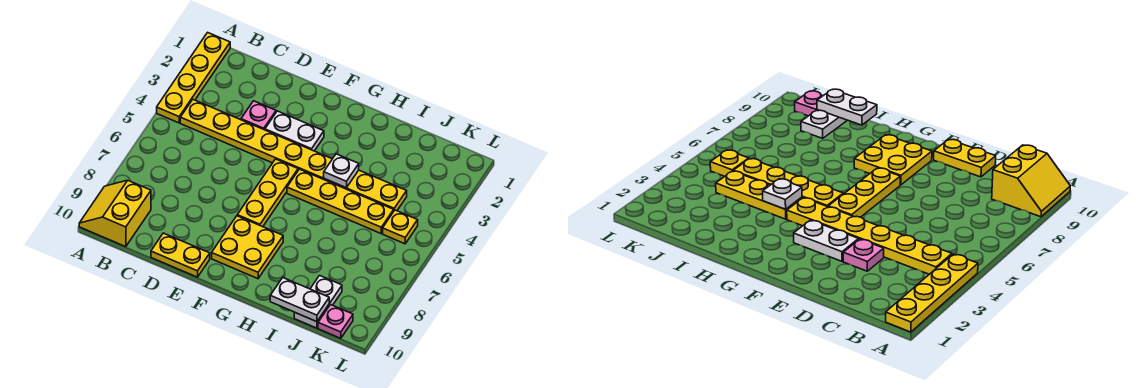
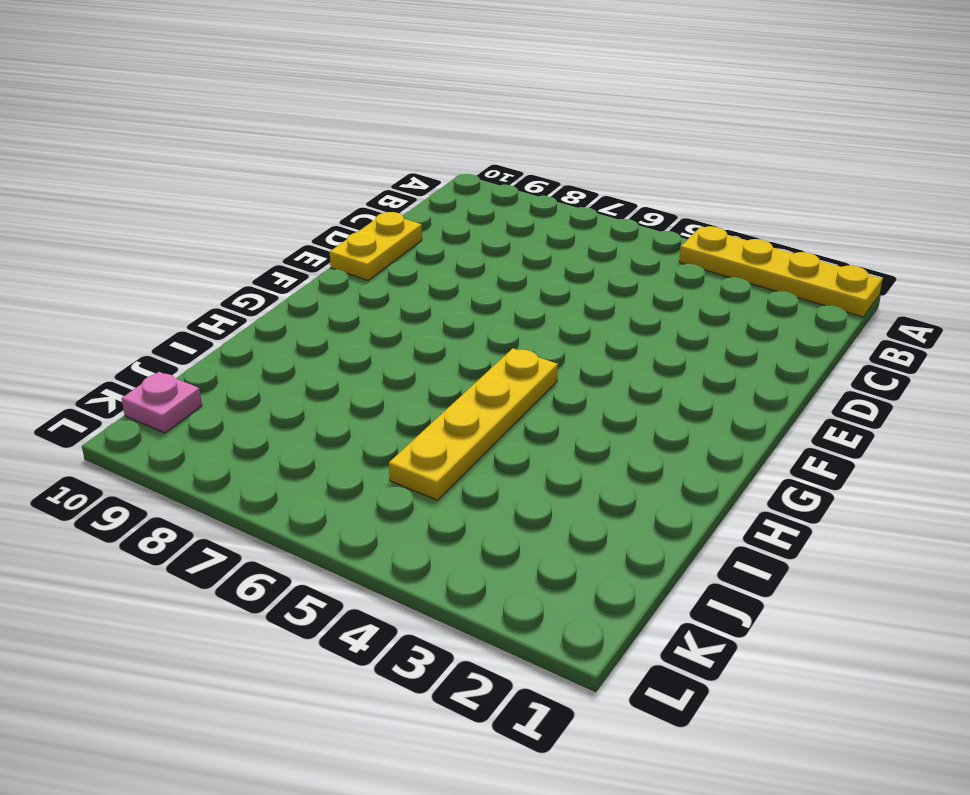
none -> yellow slope A9:B10 level 1 top B
none -> yellow plate B4:G4 level 1
none -> pink plate D3 level 1

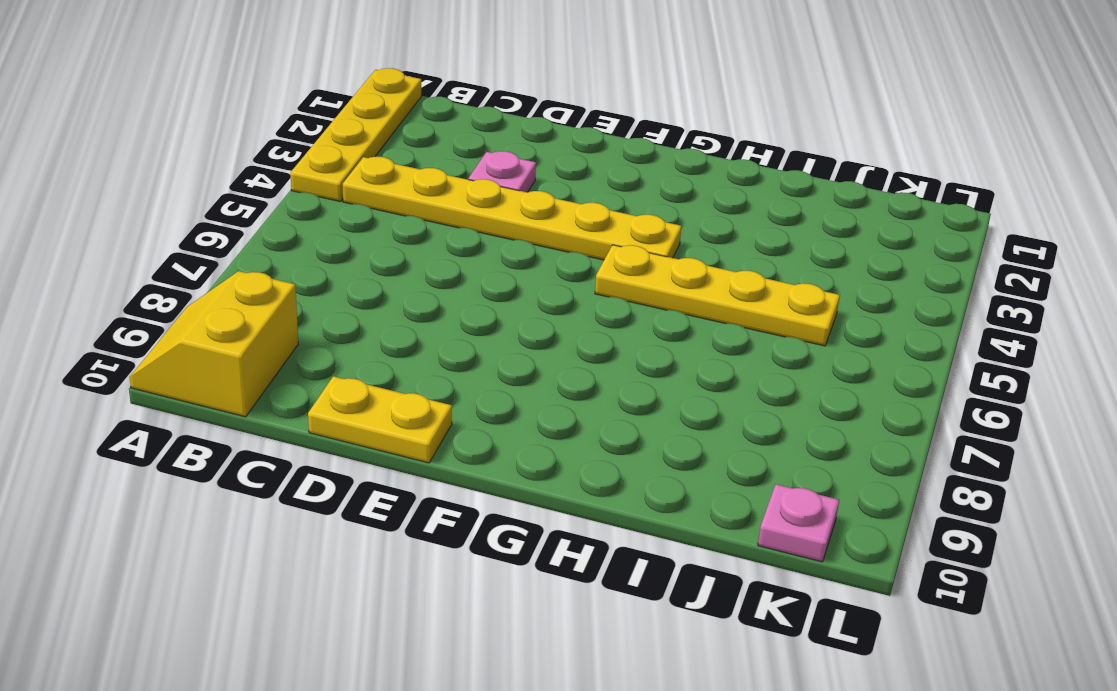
none -> white plate E3:F3 level 1
none -> yellow plate F5:F7 level 1
none -> yellow plate F8:G9 level 1

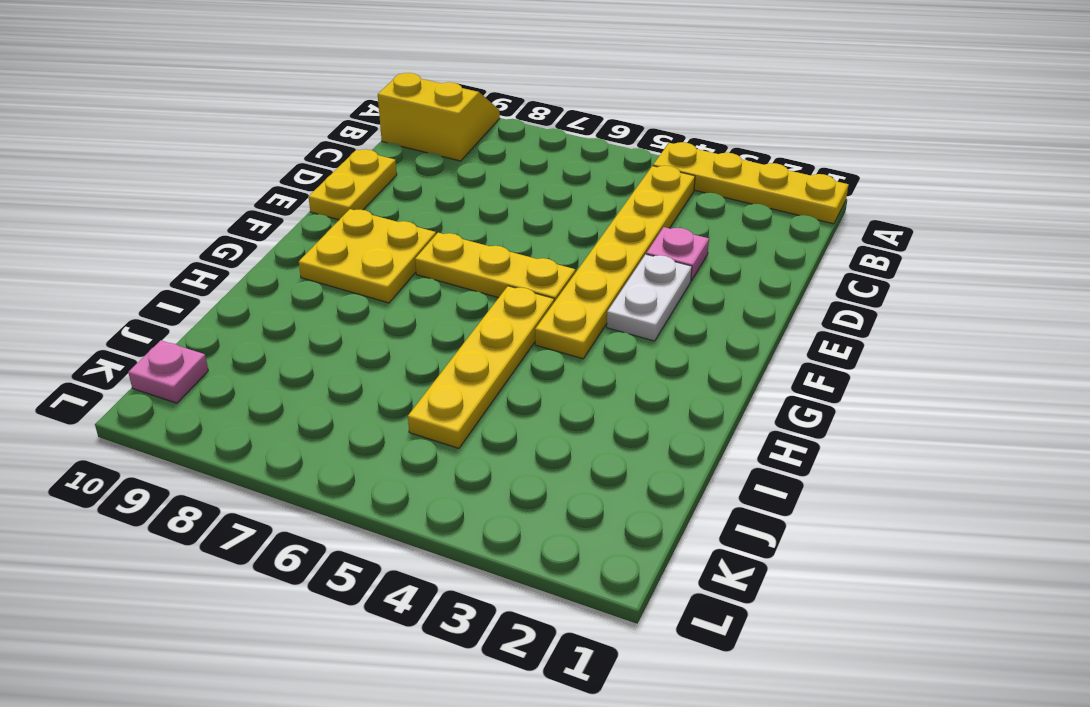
none -> yellow plate H4:J4 level 1
none -> white plate J9:J10 level 1
none -> yellow plate K5 level 1

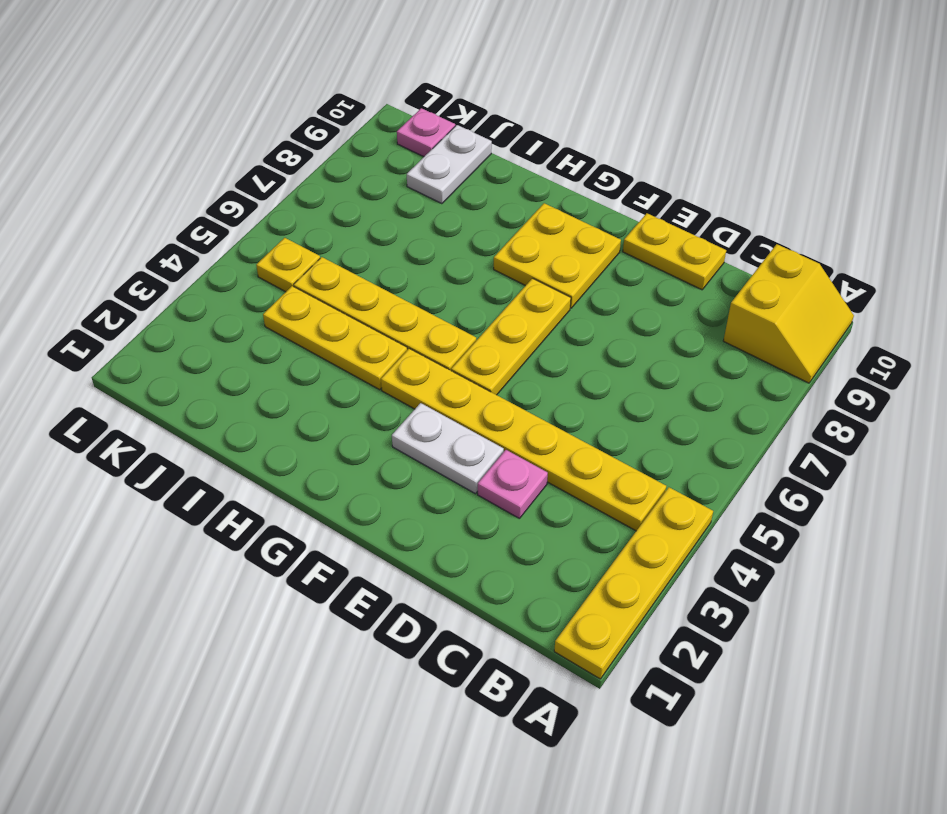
none -> white plate H4 level 2
none -> white plate I10:J10 level 2

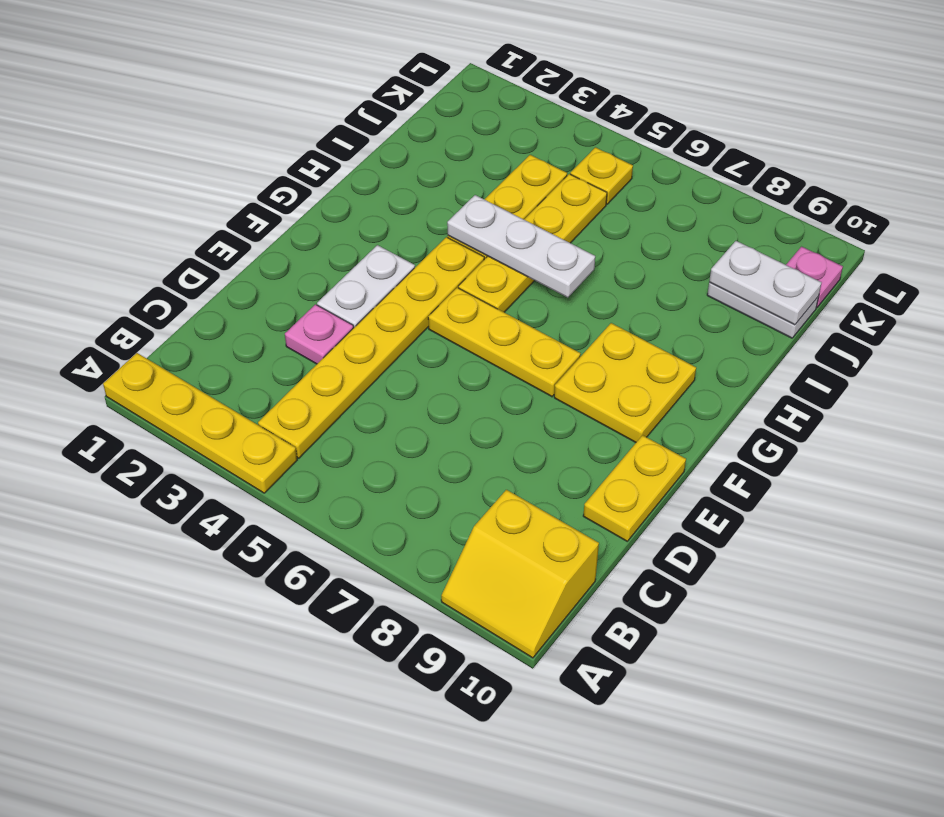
white plate H4:H6 level 2 -> white plate H4 level 2
white plate J9:J10 level 2 -> white plate I10:J10 level 2

